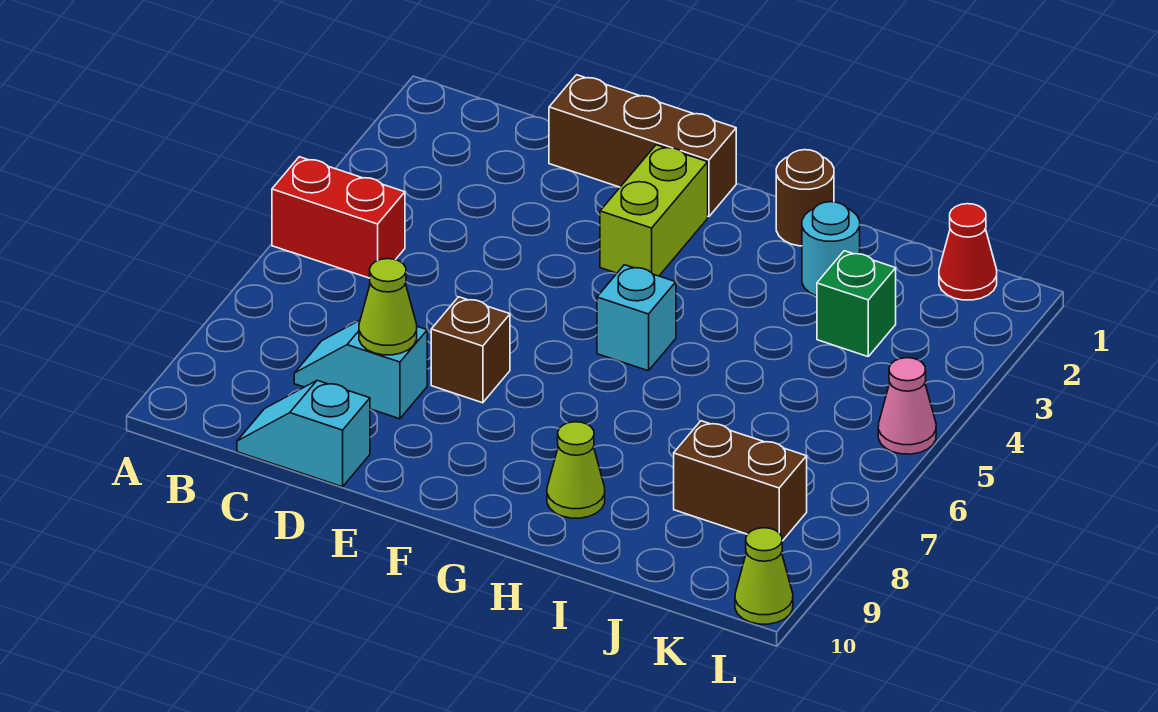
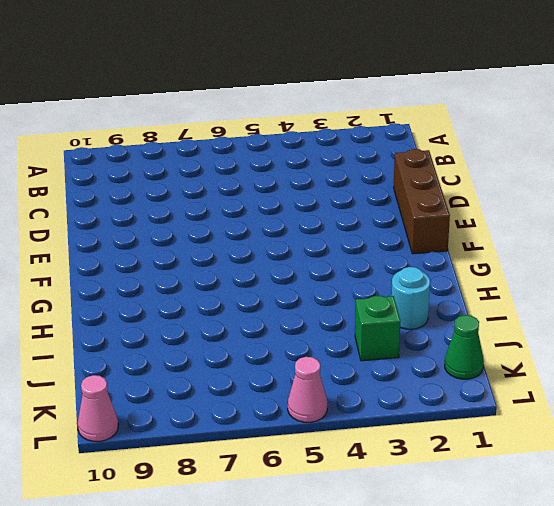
green cone K1 level 1 -> red cone K1 level 1
pink cone L10 level 1 -> lime cone L10 level 1
none -> red brick A5:B5 level 1
none -> cyan slope C8:D8 level 1 top D
none -> cyan slope C10:D10 level 1 top D

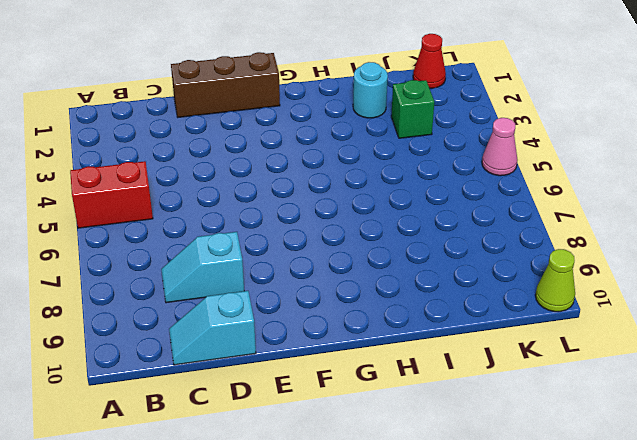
none -> brown brick E7 level 1
none -> lime brick F2:F3 level 1
none -> cyan brick G5 level 1

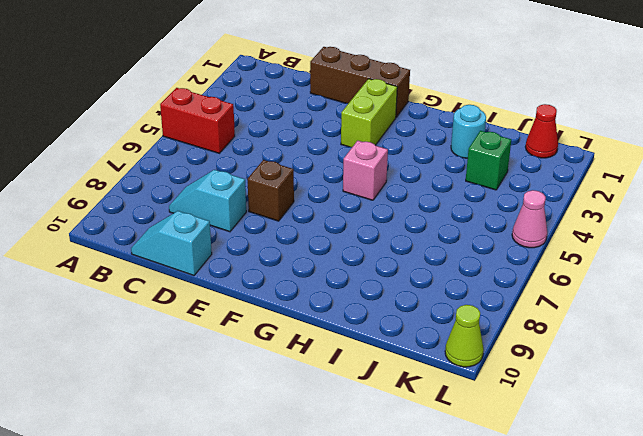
pink brick G5 level 1 -> cyan brick G5 level 1
none -> brown round brick H1 level 1
none -> lime cone H9 level 1
none -> brown brick J8:K8 level 1

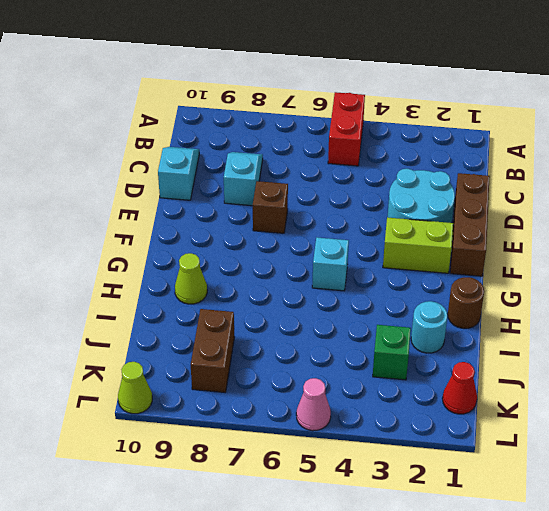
cyan round brick D2:E3 level 1 -> none
none -> lime cone D8 level 2

